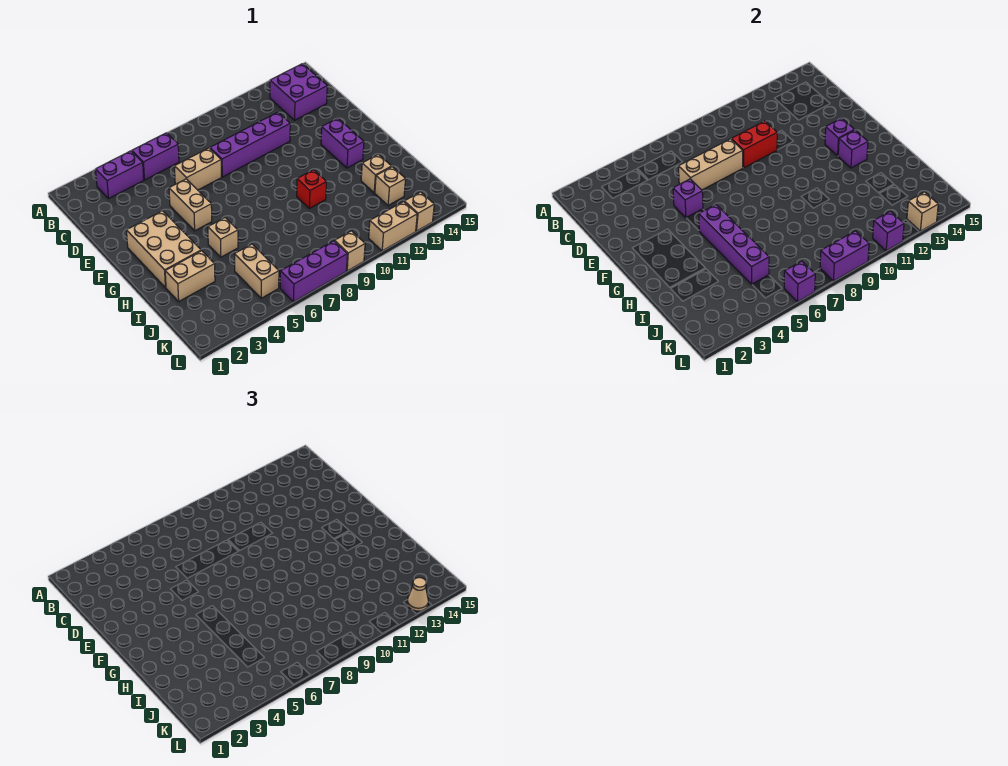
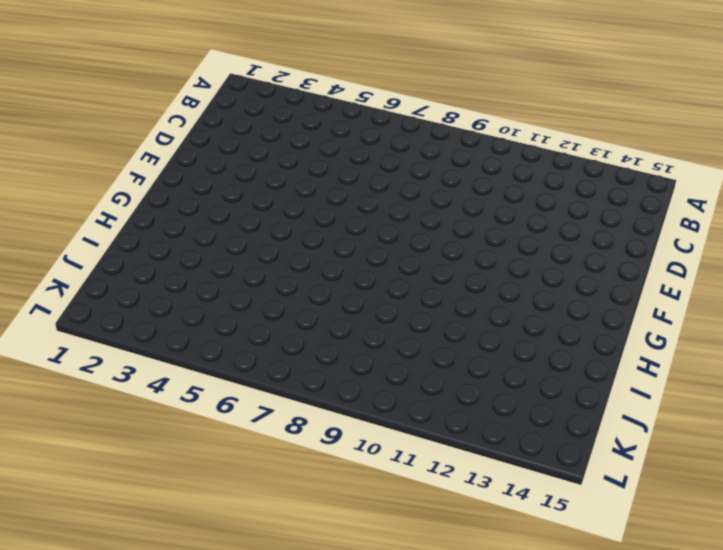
none -> purple brick B3:B4 level 1
none -> purple brick B5:B6 level 1
none -> purple brick B13:C14 level 1

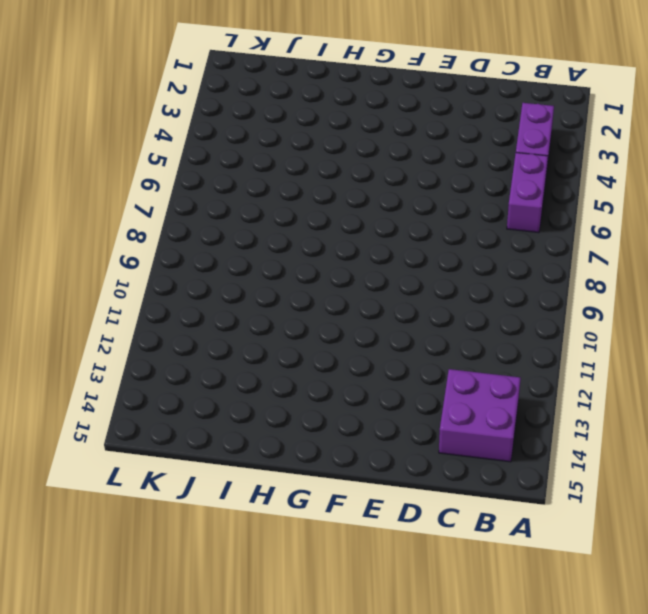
none -> tan brick D6:D7 level 1
none -> purple brick D8:D11 level 1
none -> tan brick E5:F5 level 1

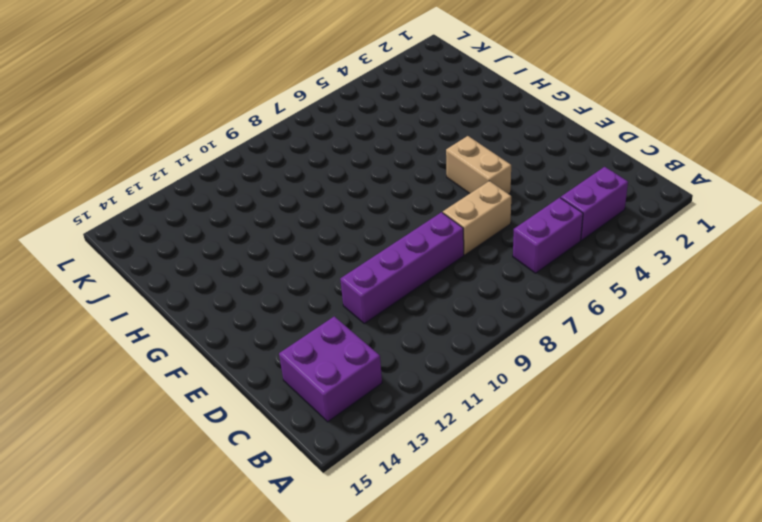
none -> tan brick F2:H3 level 1
none -> purple brick F13:G13 level 1
none -> tan brick H5 level 1

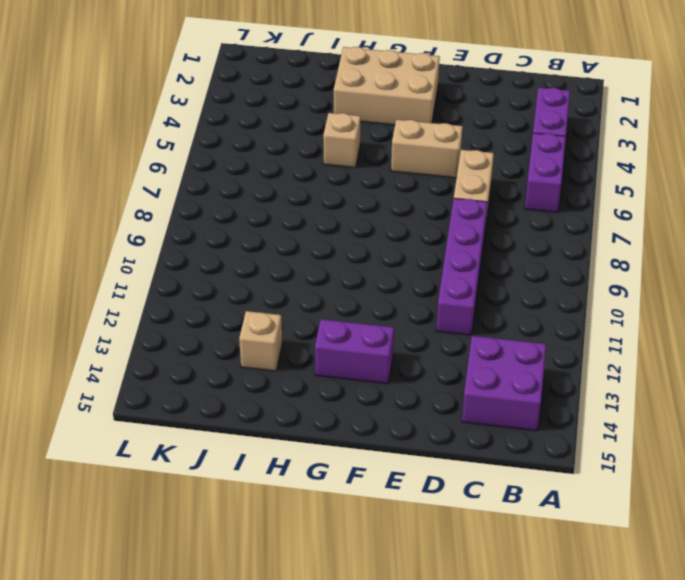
none -> red brick H10 level 1
none -> tan brick I2:I3 level 1
none -> tan brick J5:K5 level 1

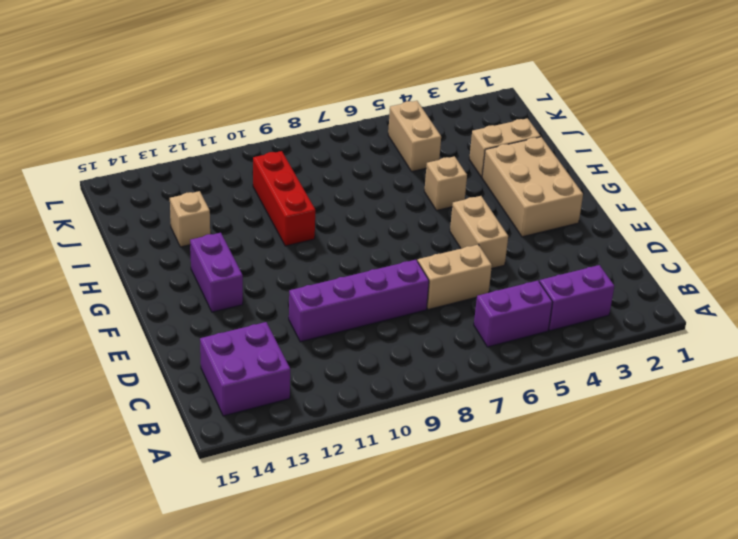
red brick H10:J10 level 1 -> red brick H10 level 1
none -> tan brick J13 level 1
none -> purple brick L6:L8 level 1
none -> tan brick L9 level 1

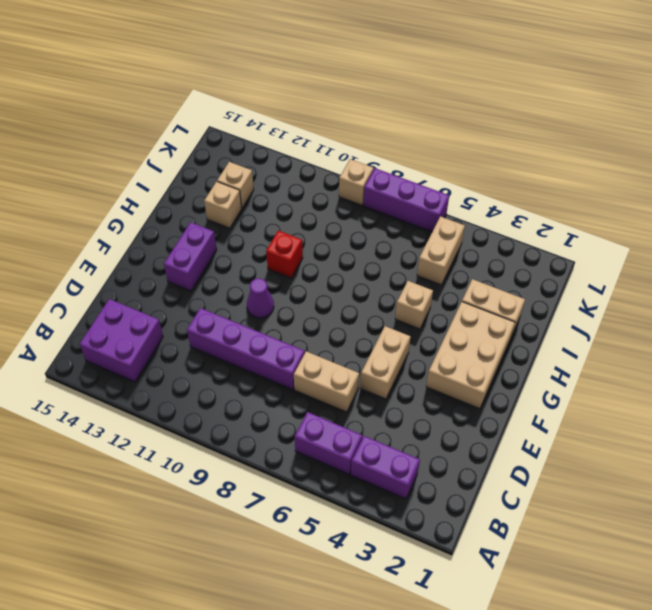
purple cone F10 level 1 -> none
none -> tan brick L11:L12 level 1
none -> tan brick L13 level 1
none -> tan brick D6:D8 level 2

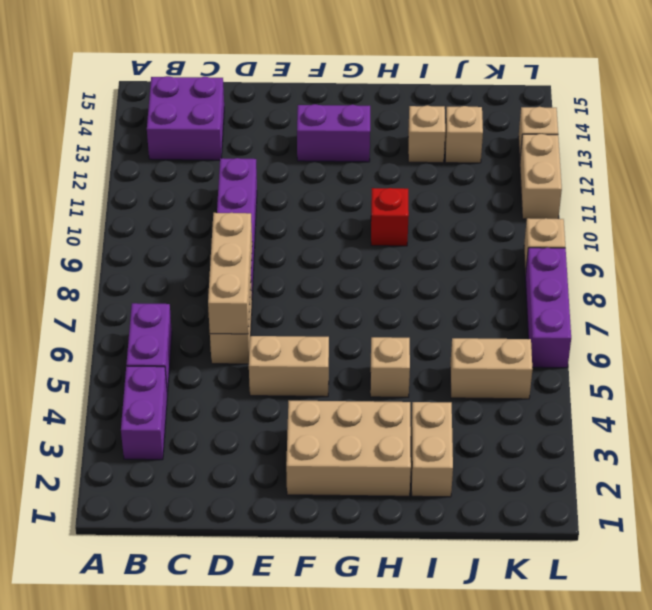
none -> red brick D9:D10 level 2
none -> purple brick E5 level 2
none -> purple brick F13 level 2

